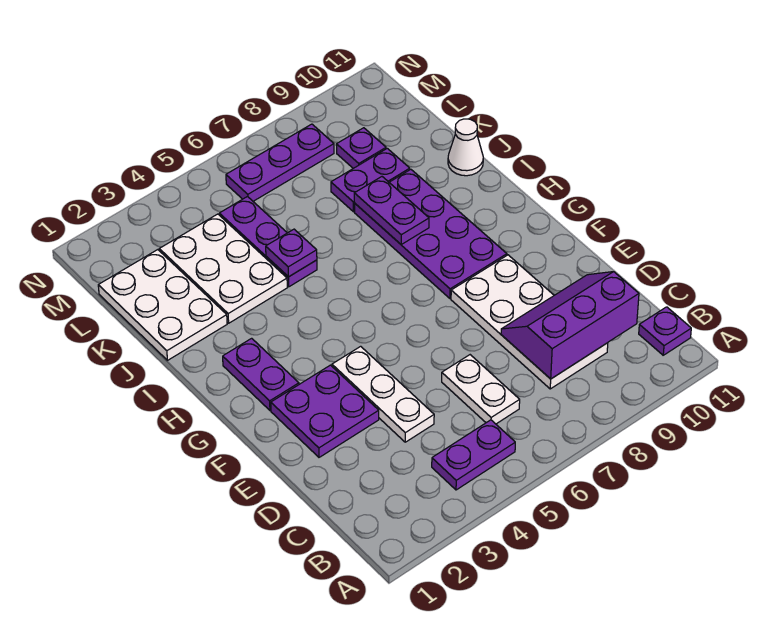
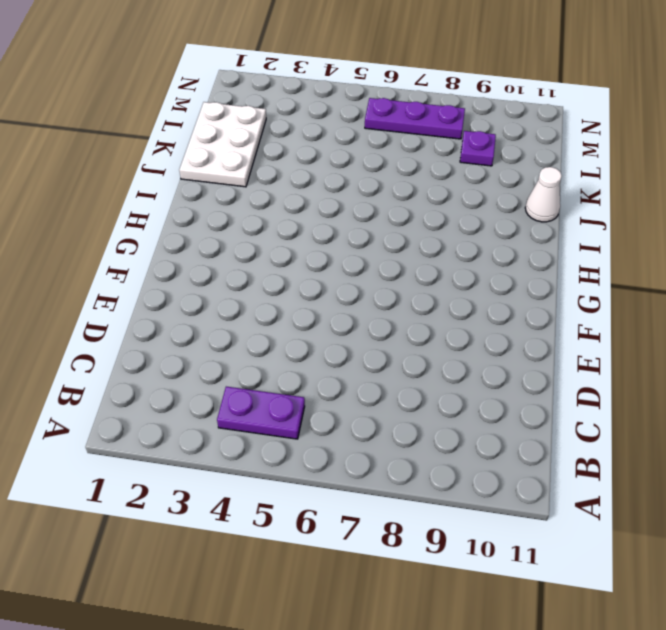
none -> purple plate B11 level 1
none -> white plate C6:D6 level 1
none -> white plate C8:F9 level 1

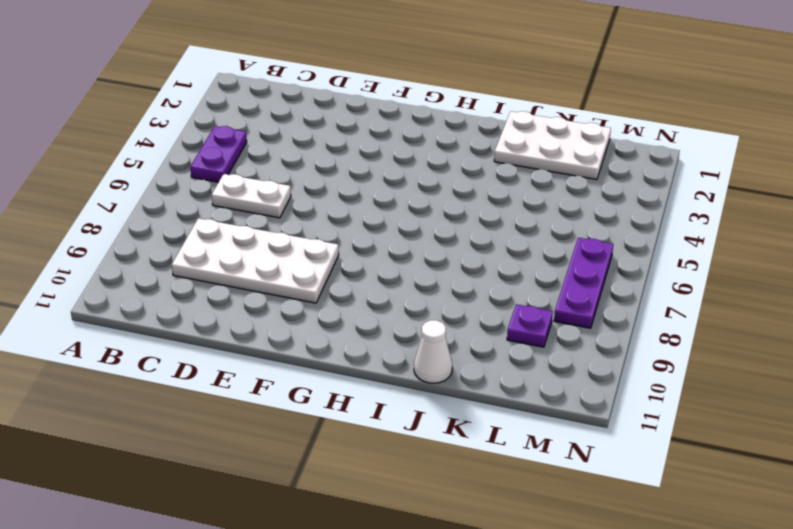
none -> purple plate B11 level 1
none -> white plate D4:F4 level 1
none -> purple plate E2:F3 level 1

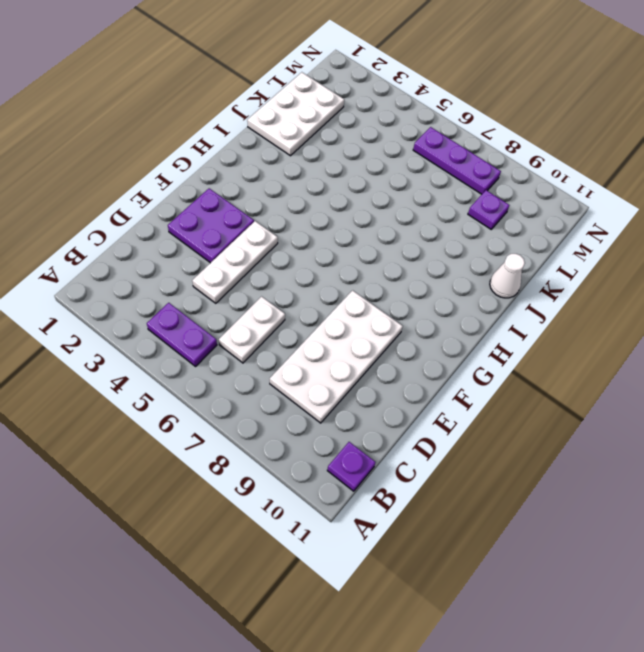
none -> purple plate G2:H2 level 1
none -> purple plate G8:J9 level 1
none -> white plate J3:L4 level 1

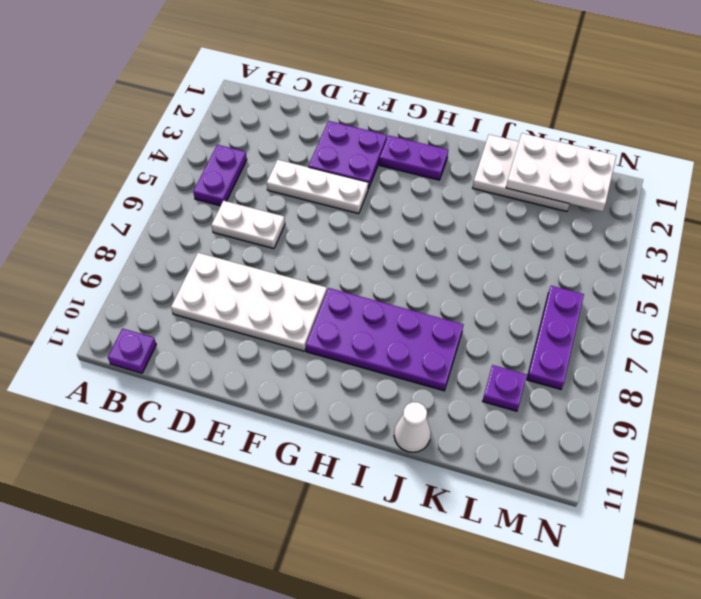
white plate K1:M2 level 2 -> white plate J3:L4 level 1
none -> purple plate J5:L5 level 1
none -> purple plate K8:K9 level 1
none -> purple slope C8:D10 level 2 top C

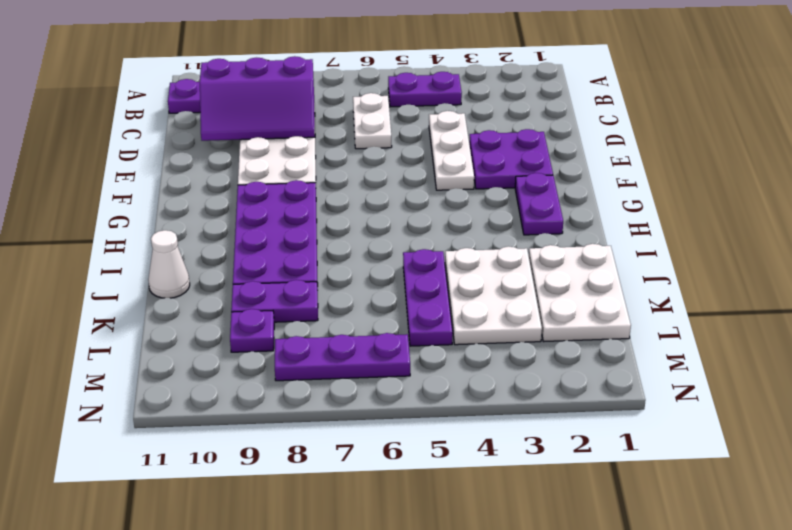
none -> purple plate I8:J8 level 2
none -> purple plate J5 level 2

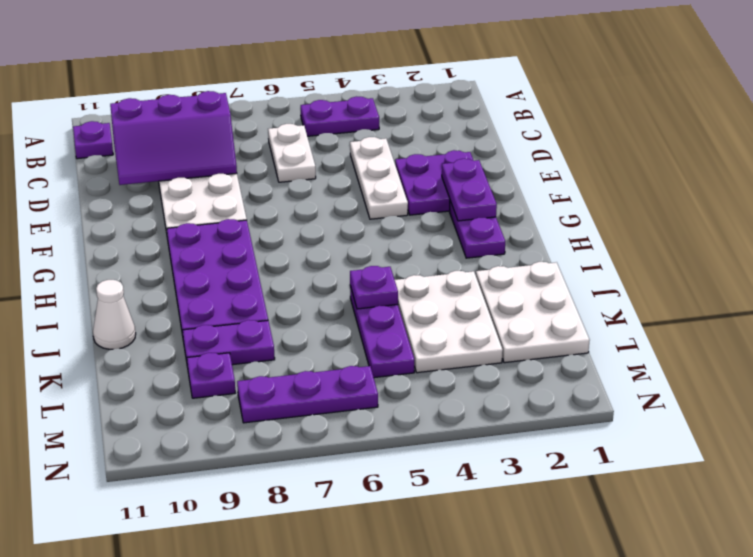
purple plate F2:G2 level 2 -> purple plate I8:J8 level 2

